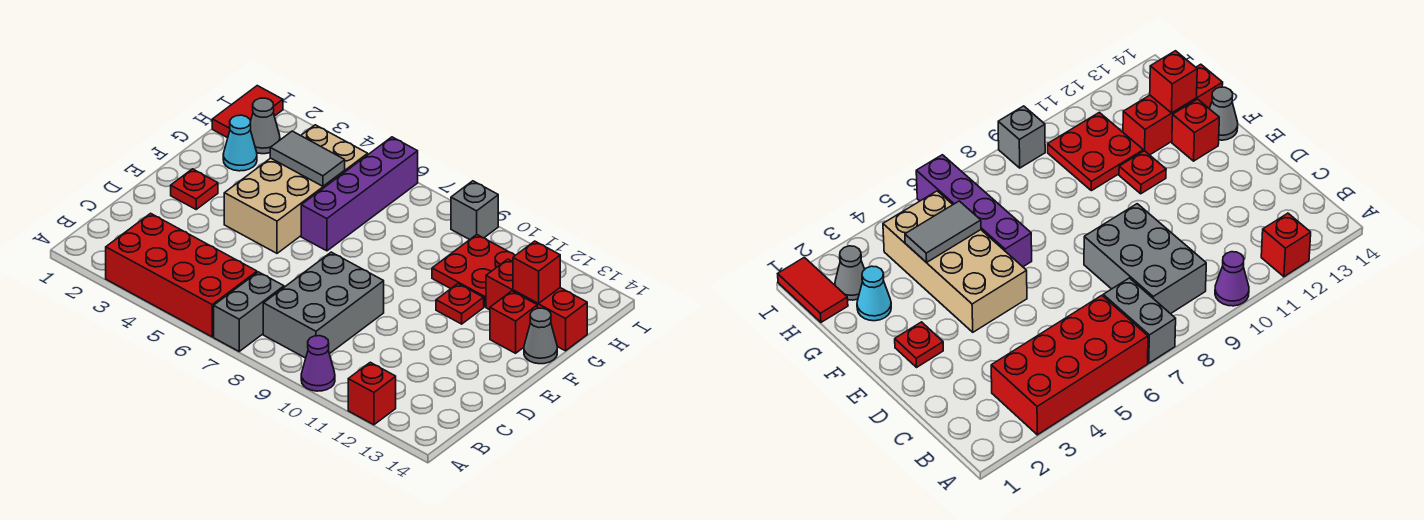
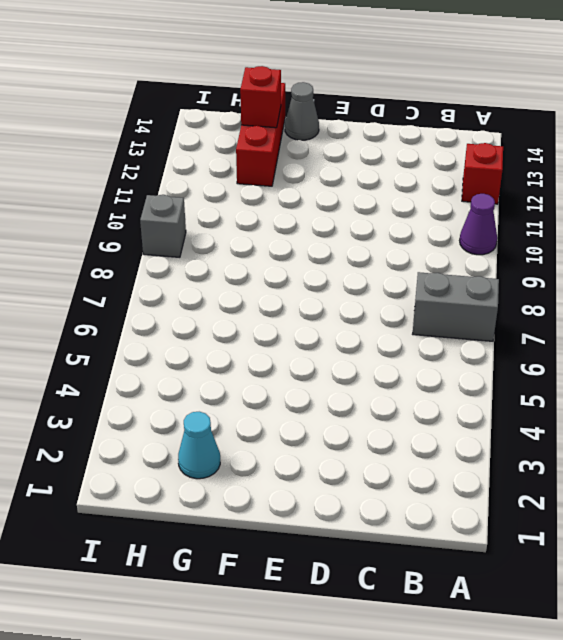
none -> red brick A3:B6 level 1
none -> grey brick B8:D9 level 1
none -> red plate E2 level 1

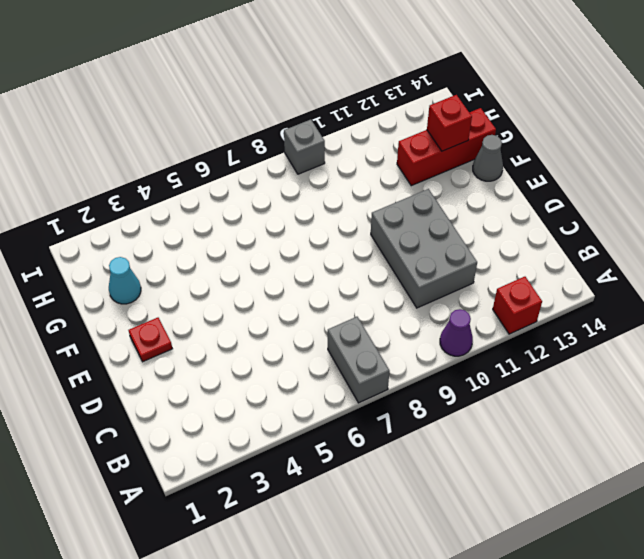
grey brick C10:E11 level 1 -> grey brick B8:D9 level 1
none -> red brick A3:B6 level 1
none -> tan brick E4:H5 level 1
none -> purple brick F6:I6 level 1

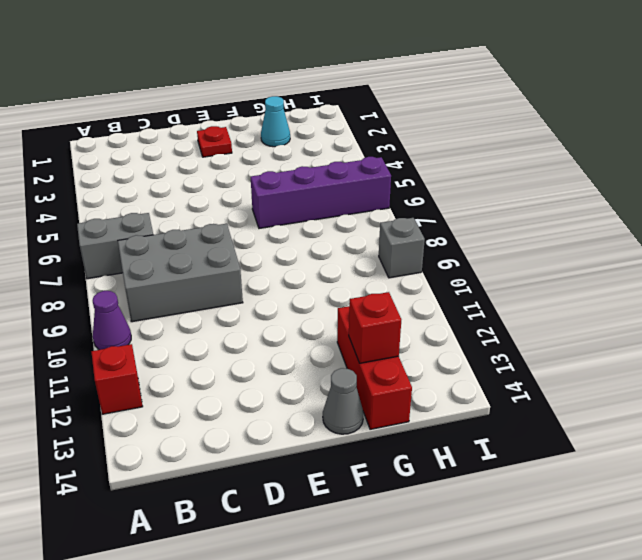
none -> red brick A3:B6 level 1
none -> tan brick E4:H5 level 1
none -> red plate F11 level 1

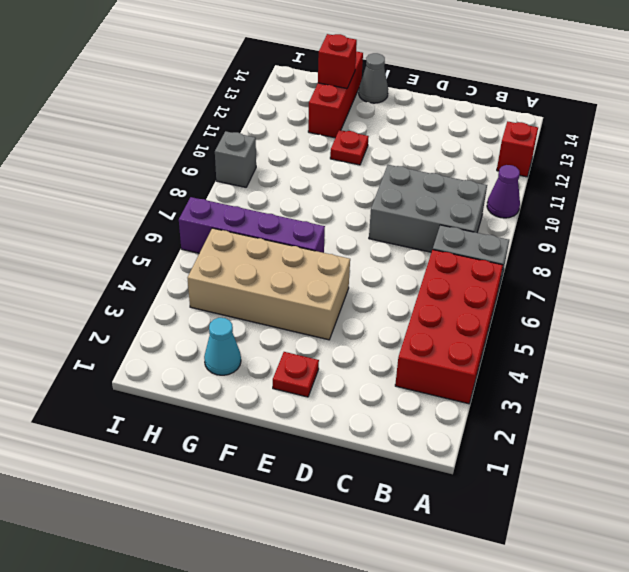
none -> red brick F13 level 1
none -> red plate G10:H11 level 1
none -> red tile H1:I1 level 1

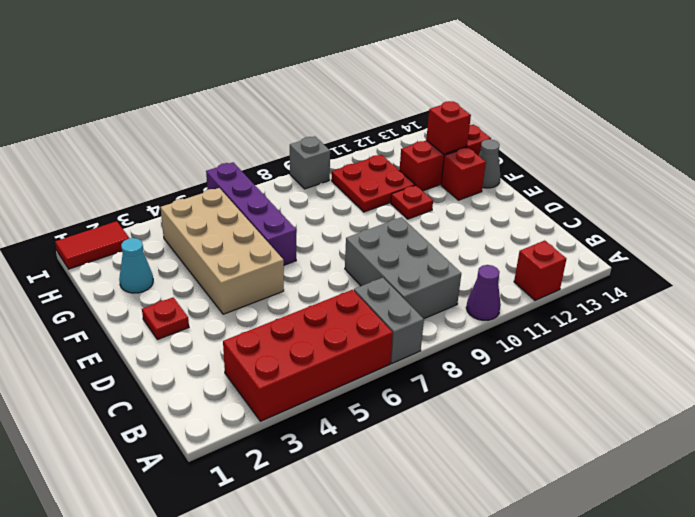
red tile I1:I2 level 1 -> red tile H1:I1 level 1
none -> grey cone H2 level 1
none -> grey tile G4:G5 level 2

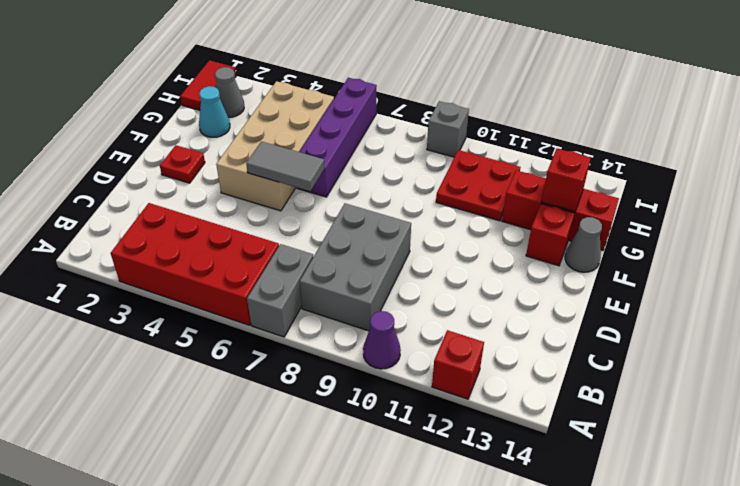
grey tile E5:E6 level 2 -> grey tile G4:G5 level 2
none -> red plate F11 level 1

